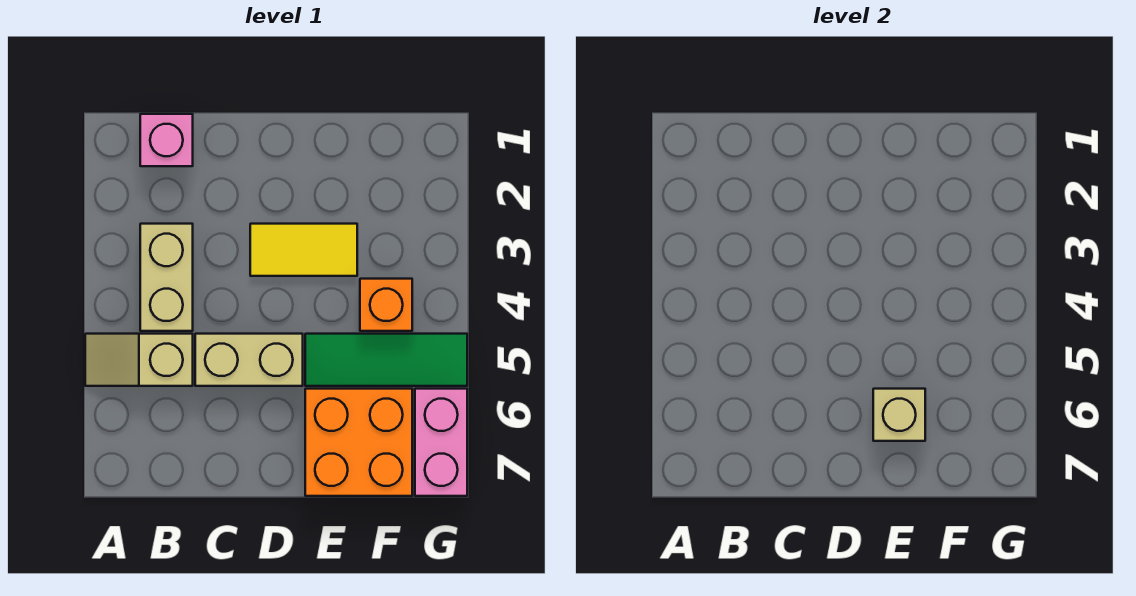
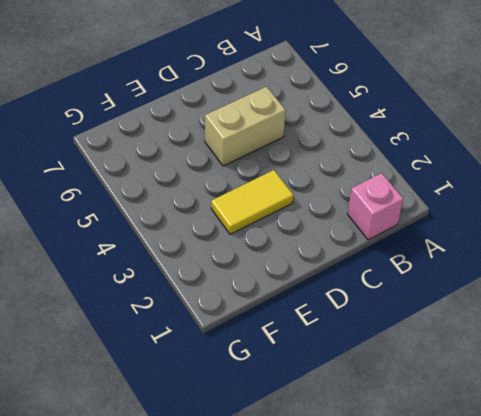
none -> tan slope A5:B5 level 1 top B
none -> tan brick B3:B4 level 1

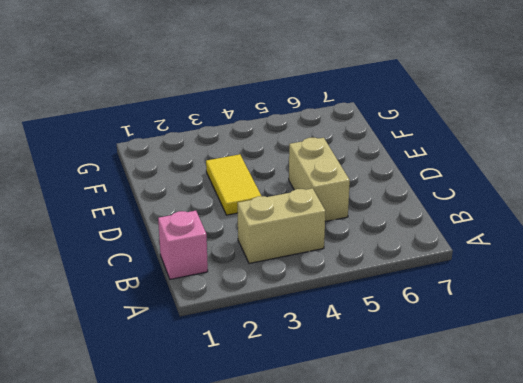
none -> tan slope A5:B5 level 1 top B
none -> green tile E5:G5 level 1

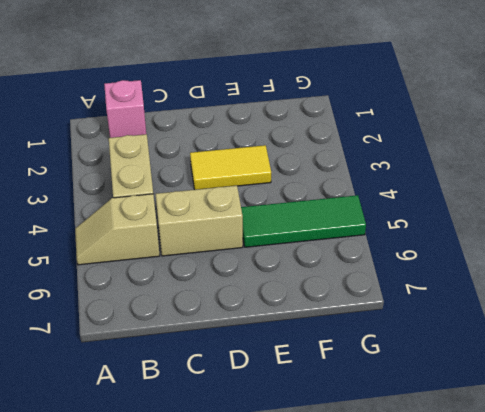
none -> orange brick E6:F7 level 1
none -> orange brick F4 level 1

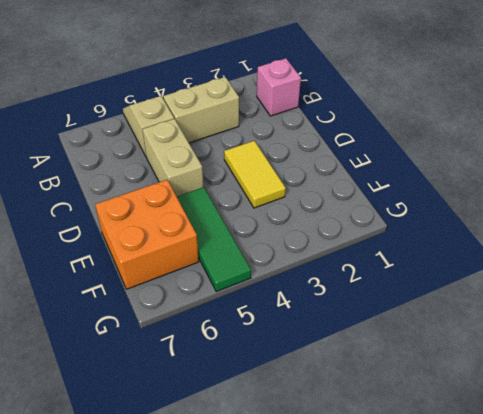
none -> orange brick F4 level 1
none -> pink brick G6:G7 level 1

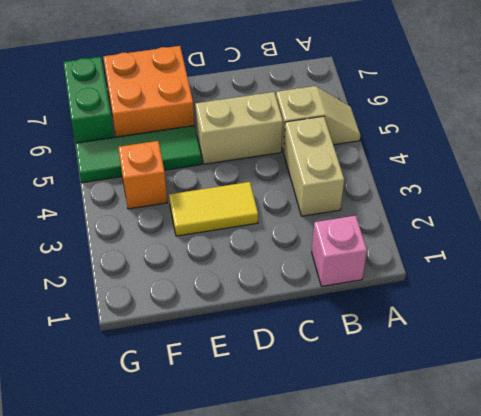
green brick G6:G7 level 1 -> pink brick G6:G7 level 1
none -> tan brick E6 level 2

